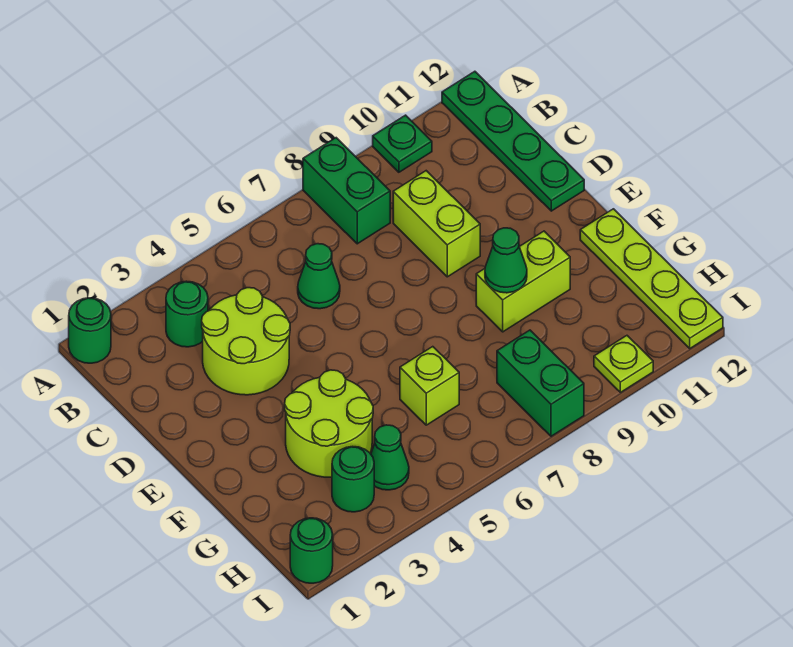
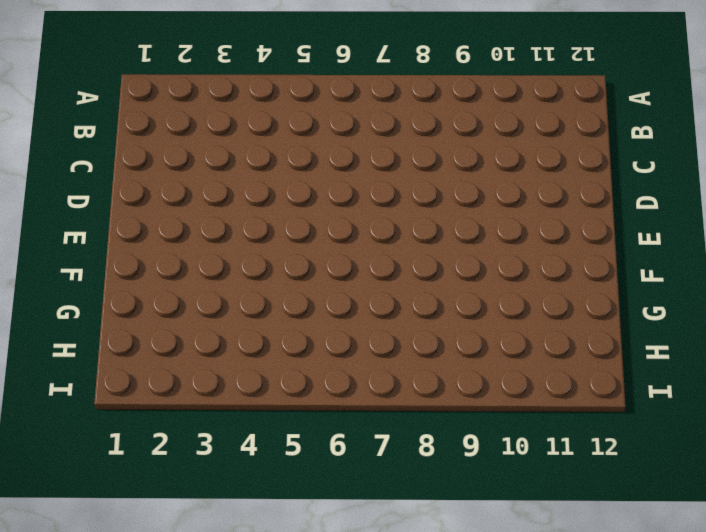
none -> green round brick A1 level 1
none -> green brick A8:B8 level 1
none -> green plate A10 level 1

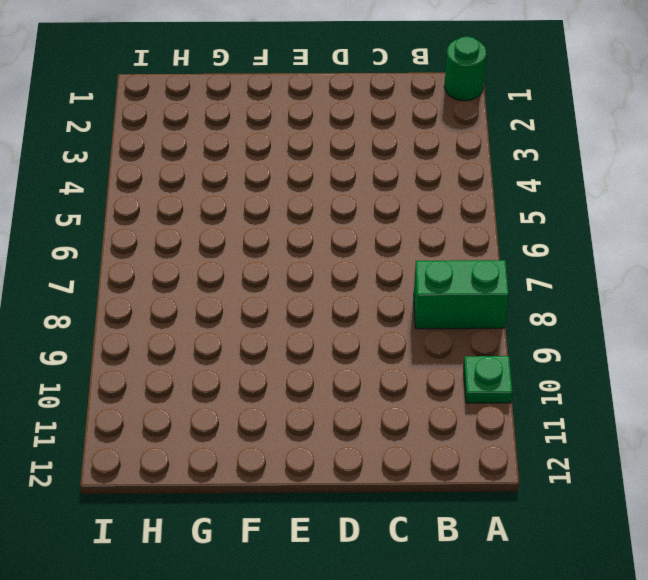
none -> green plate A12:D12 level 1
none -> green round brick B3 level 1
none -> lime round brick C3:D4 level 1

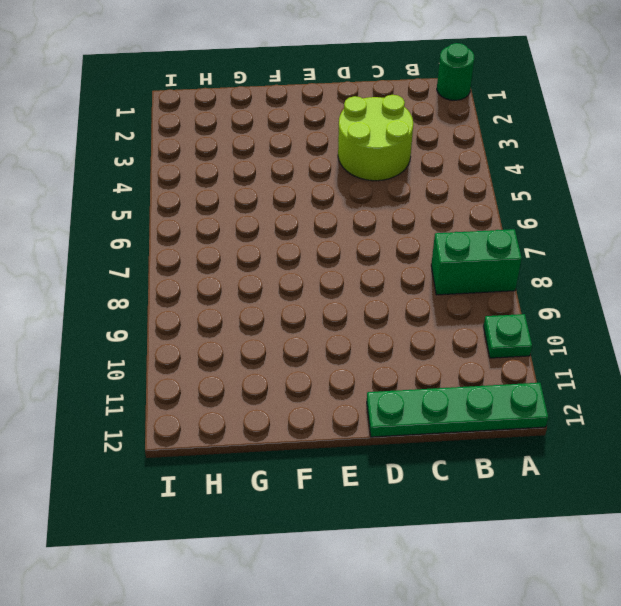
none -> green round brick B3 level 1
none -> green cone C6 level 1
none -> lime brick C9:D9 level 1

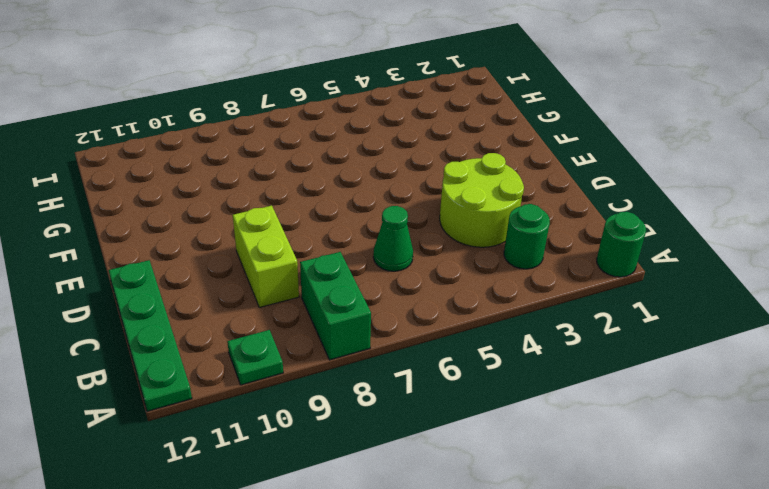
none -> lime round brick F3:G4 level 1
none -> lime brick F9:F10 level 1
none -> lime plate F12:I12 level 1

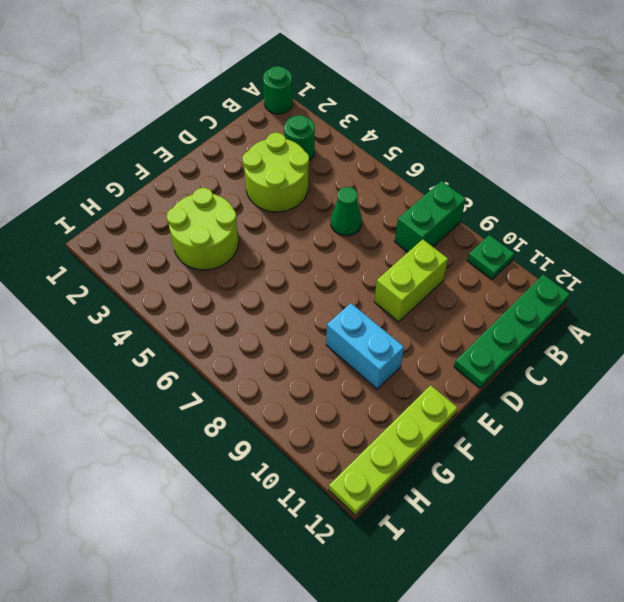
cyan brick F9:F10 level 1 -> lime brick F9:F10 level 1
none -> lime brick G6 level 1
none -> green round brick H3 level 1
none -> green cone H4 level 1

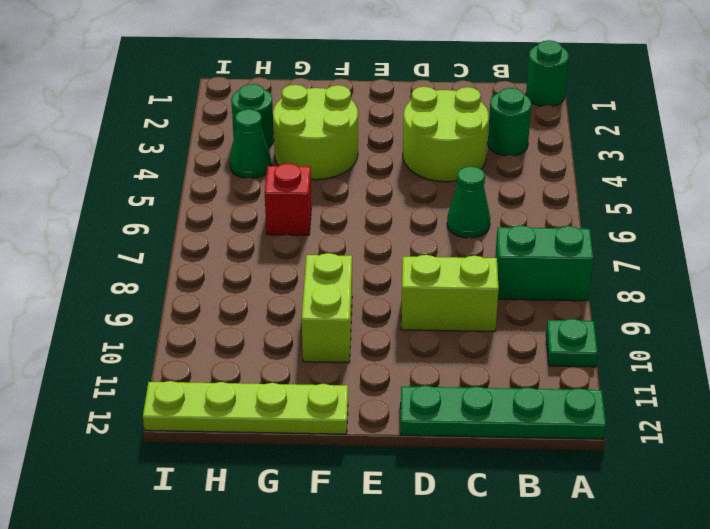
red brick G6 level 1 -> lime brick G6 level 1
none -> green brick H8:I8 level 1
none -> green round brick I1 level 1
none -> lime plate I10 level 1

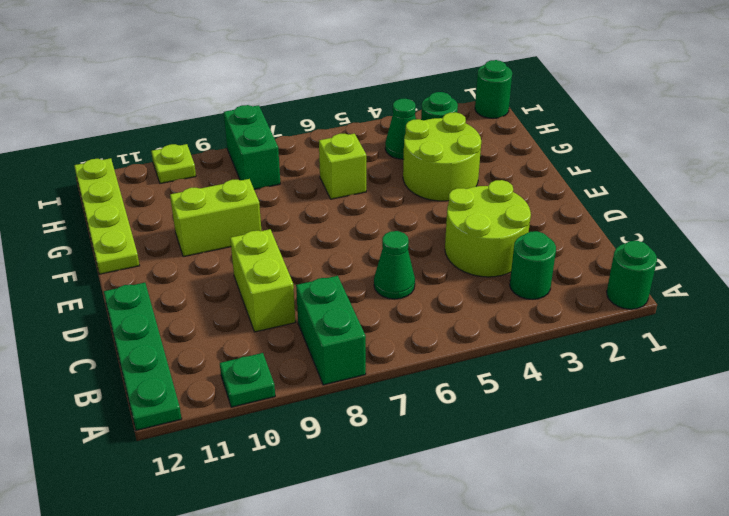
none -> green cone F9 level 2

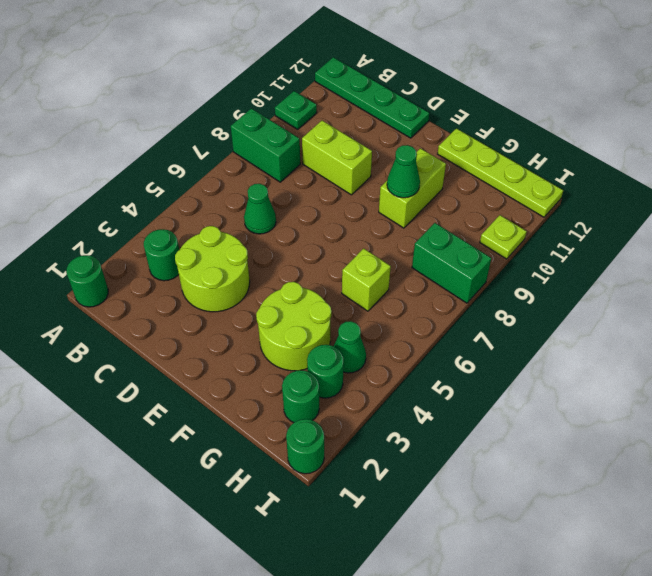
green round brick H2 level 1 -> none

